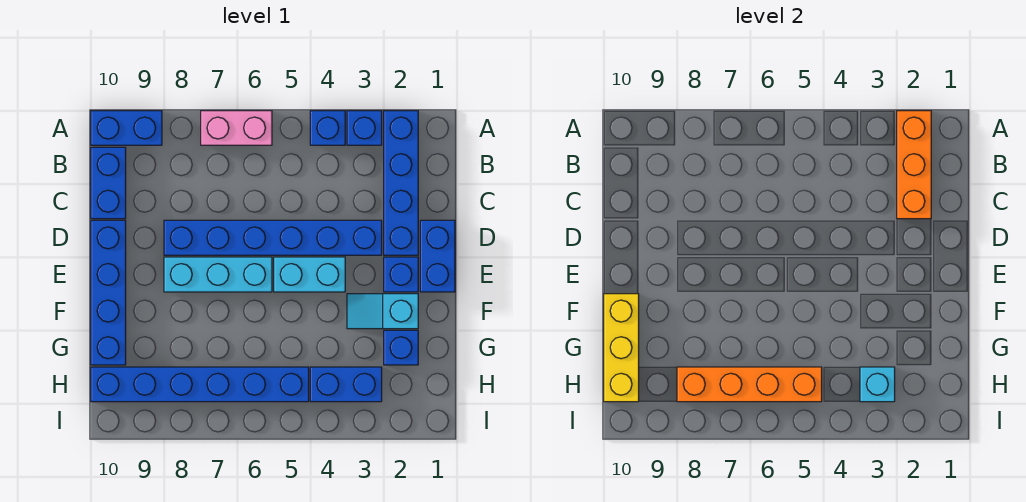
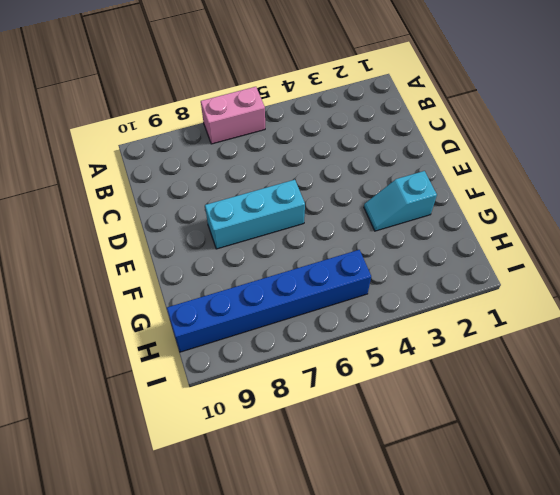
none -> blue brick A2:D2 level 1
none -> blue brick A3 level 1
none -> blue brick A4 level 1

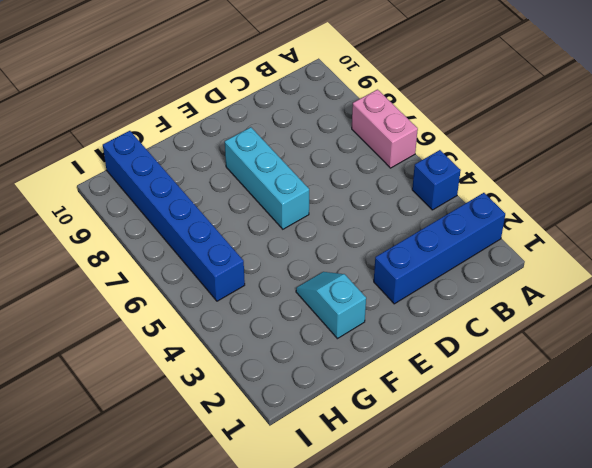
none -> blue brick A3 level 1
none -> blue brick A9:A10 level 1
none -> blue brick B10:C10 level 1

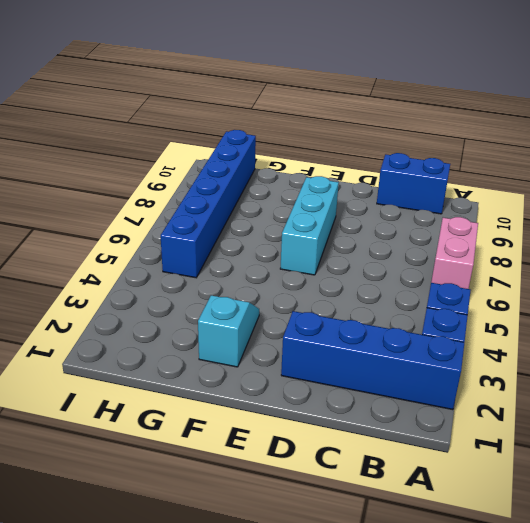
none -> blue brick A9:A10 level 1
none -> blue brick D1:E1 level 1
none -> blue brick D3:D8 level 1

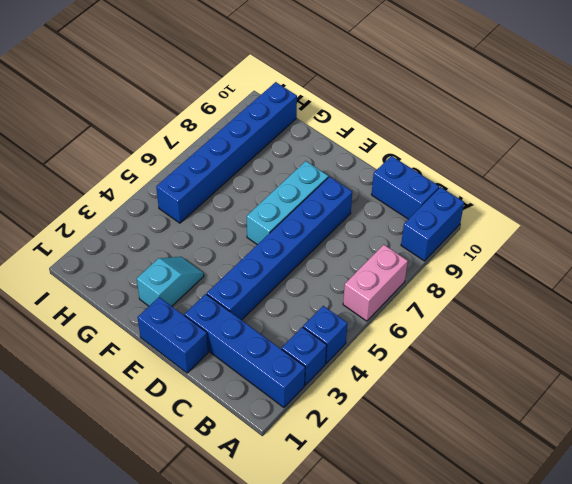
none -> blue brick D10:G10 level 1
none -> blue brick E2 level 1
none -> cyan brick E4:E5 level 1

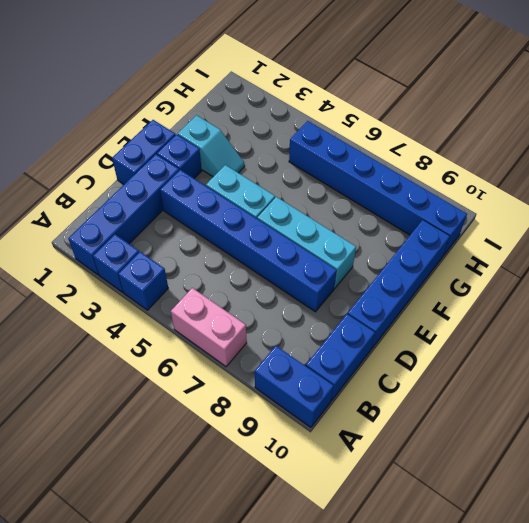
none -> blue brick G2 level 1
none -> blue brick H3:H4 level 1
none -> orange brick A2:C2 level 2

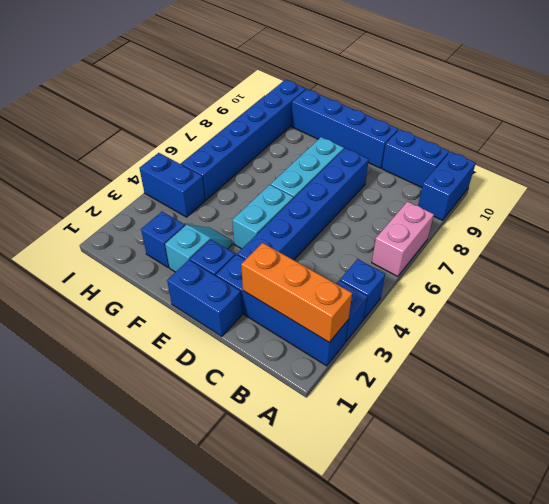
blue brick H4:I4 level 1 -> blue brick H3:H4 level 1
none -> yellow brick F10:H10 level 2
none -> cyan brick H3 level 2
none -> orange brick H5:H8 level 2

